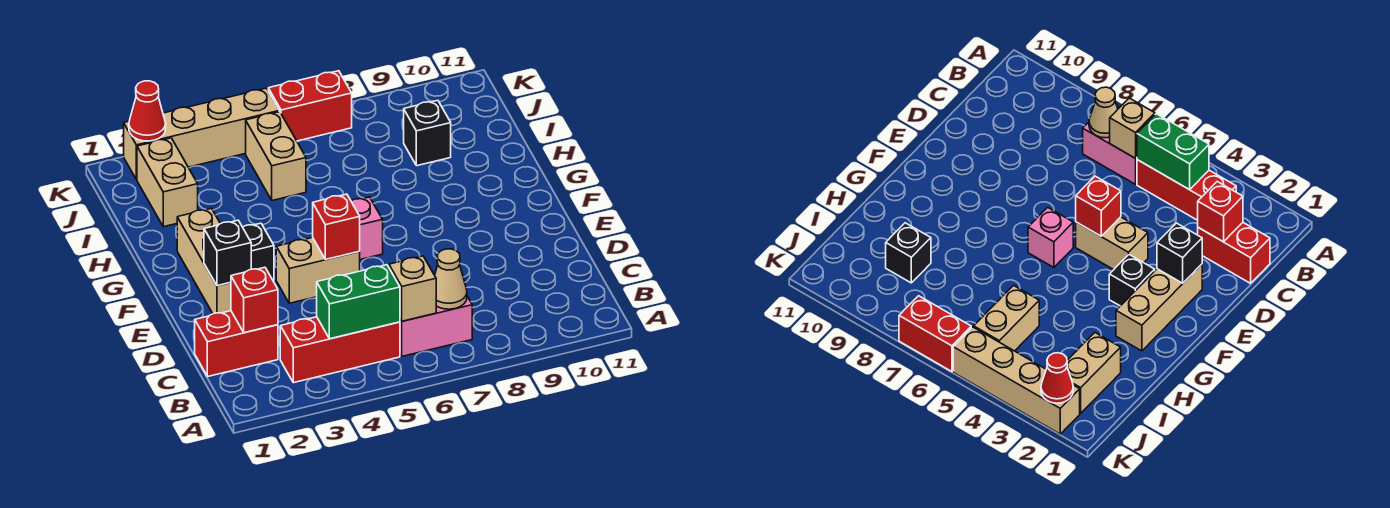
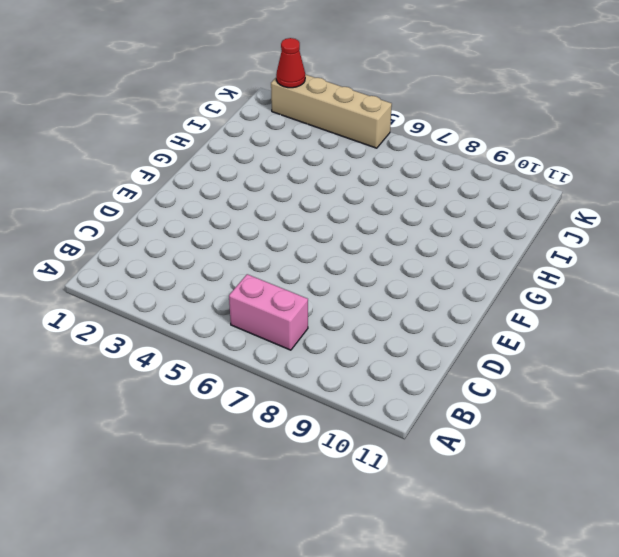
none -> red brick B3:B5 level 1
none -> red brick C1:C2 level 1
none -> tan brick E2:G2 level 1

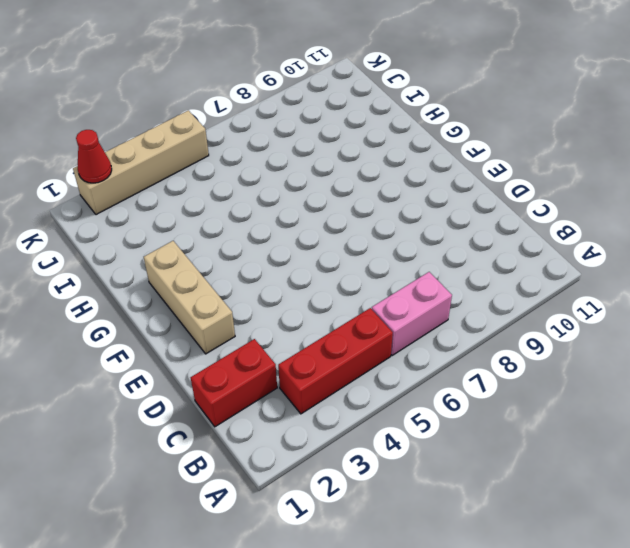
none -> tan brick E4:E5 level 1
none -> black brick F3 level 1
none -> pink brick F6 level 1

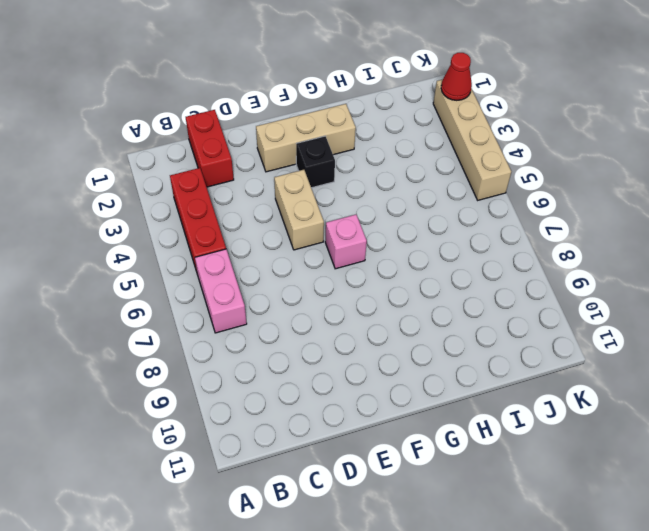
none -> tan brick I2:J2 level 1
none -> tan brick I5:J5 level 1
none -> black brick I9 level 1

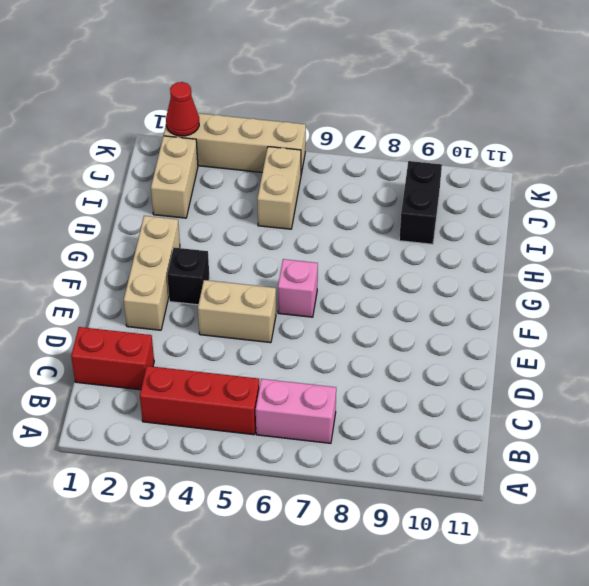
black brick I9:J9 level 1 -> black brick I9 level 1
none -> red brick K6:K7 level 1
none -> green brick B4:B5 level 2
none -> tan brick B6 level 2

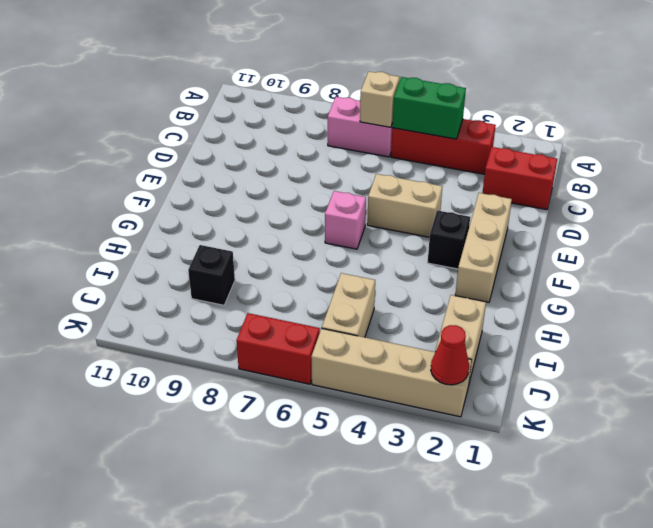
none -> tan cone B7 level 2
none -> red brick C2 level 2
none -> black brick E2 level 2

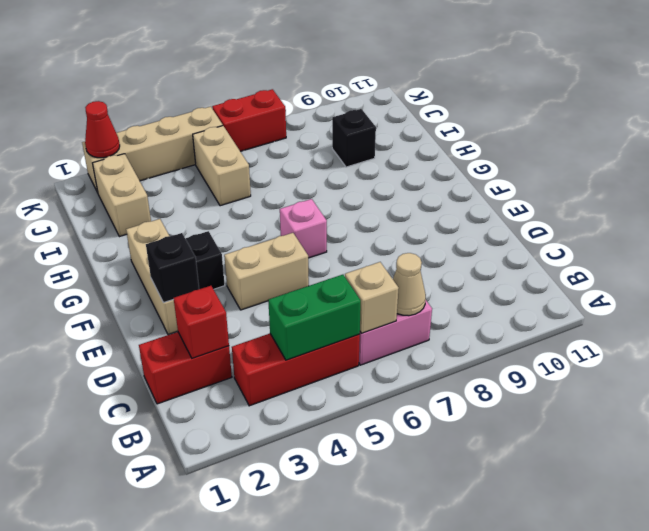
none -> red brick E5 level 2

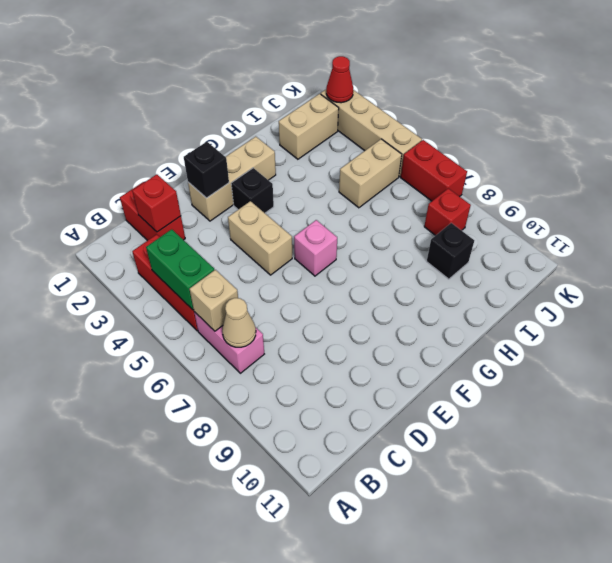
red brick J8 level 1 -> red brick E5 level 2

